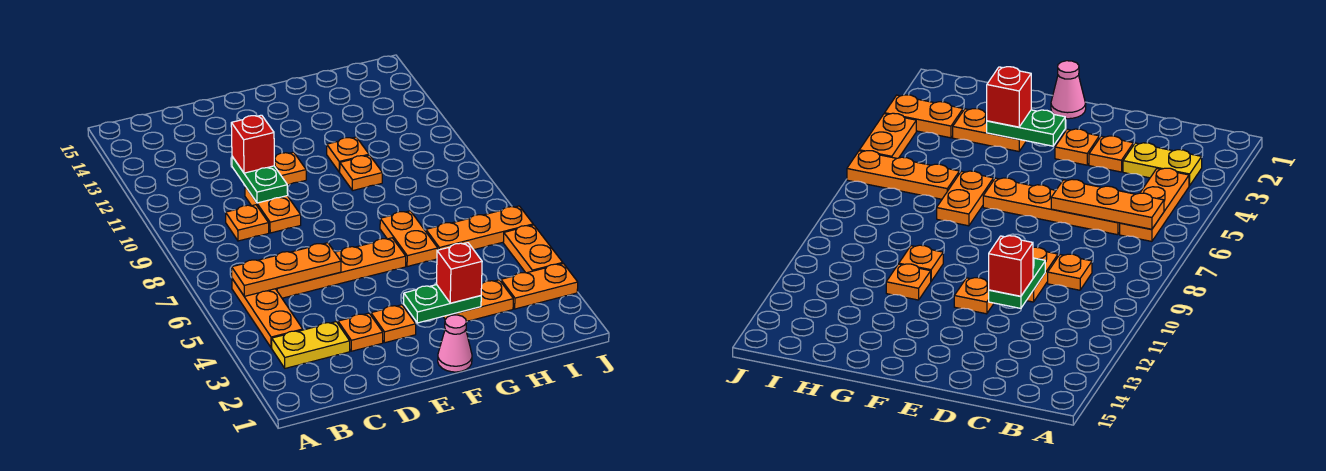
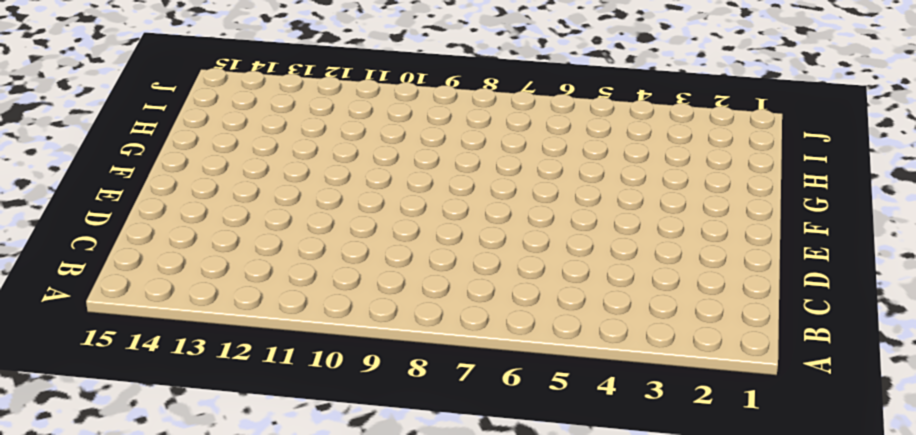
none -> yellow plate B3:C3 level 1
none -> orange plate B4:B6 level 1
none -> orange plate C6:F6 level 1

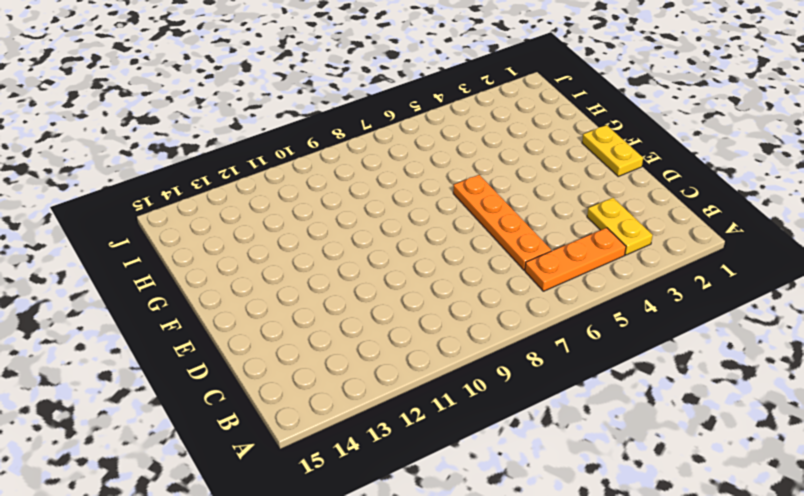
yellow plate E1:F1 level 1 -> pink cone F1 level 1
none -> orange plate C9 level 1
none -> orange plate D3 level 1
none -> orange plate D9:D10 level 1

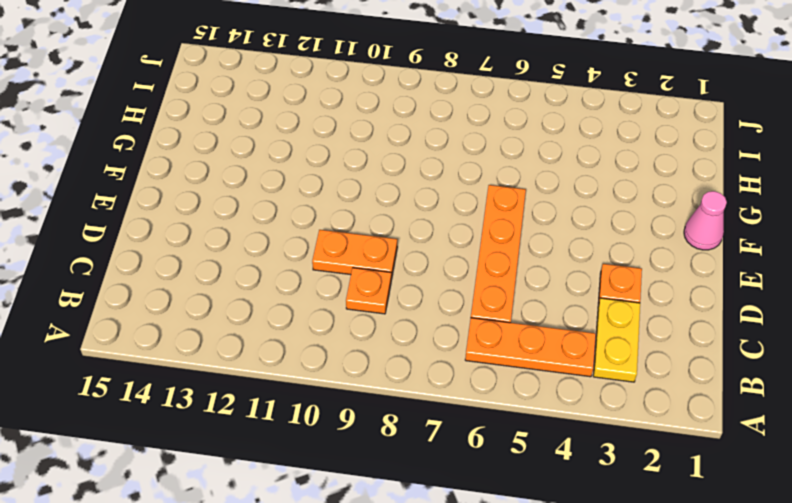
none -> orange plate E3 level 1
none -> orange plate E11 level 1
none -> orange plate G3:H3 level 1

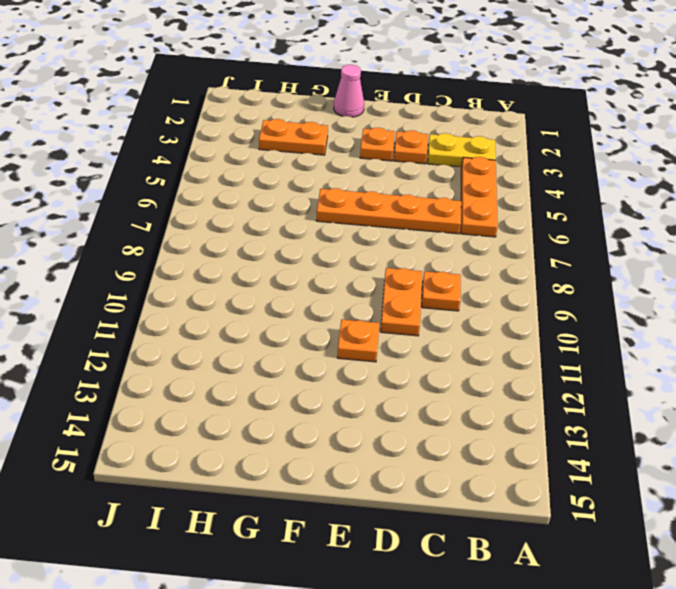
none -> orange plate G6:G7 level 1
none -> orange plate G10 level 1
none -> orange plate G11 level 1

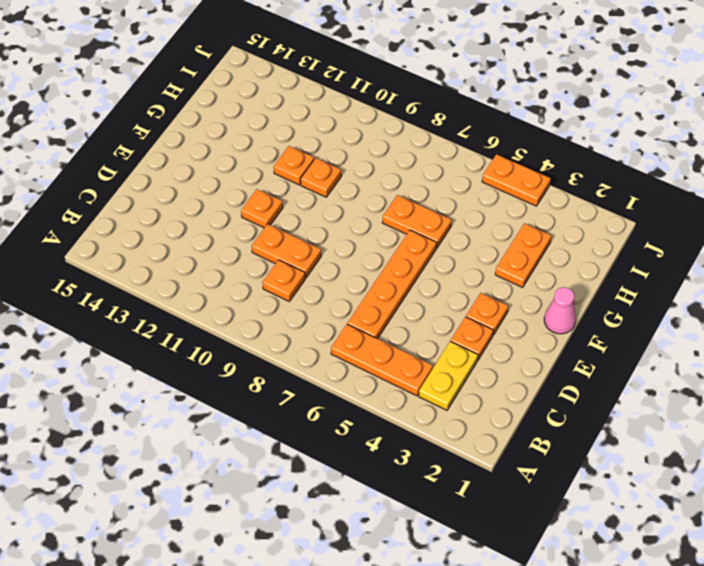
none -> orange plate H6:J6 level 1
none -> orange plate I3:J3 level 1
none -> orange plate B6:D6 level 2

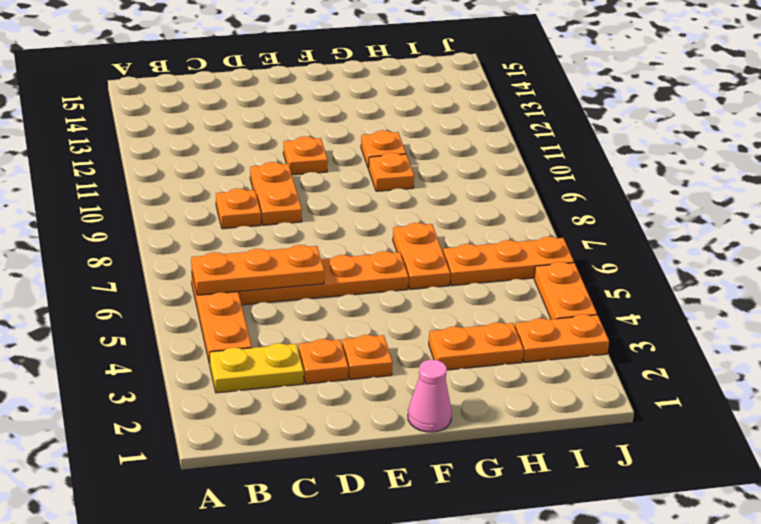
none -> green plate D10:D11 level 2
none -> green plate F3:G3 level 2
none -> red brick D11 level 3

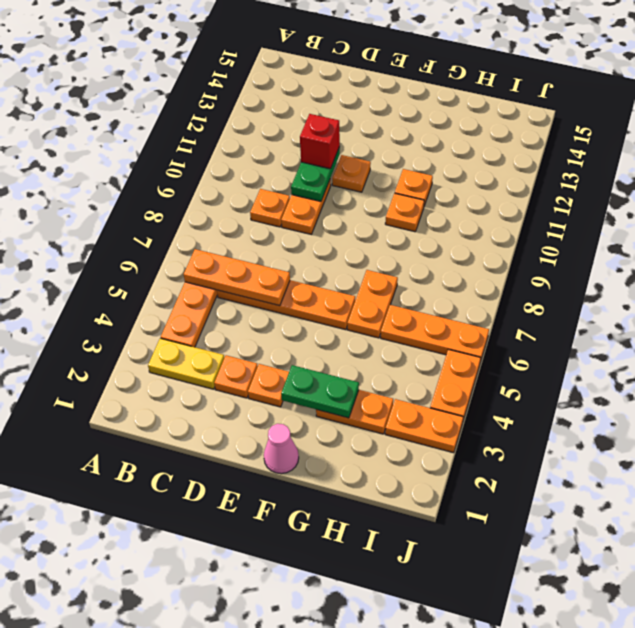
none -> red brick G3 level 3

